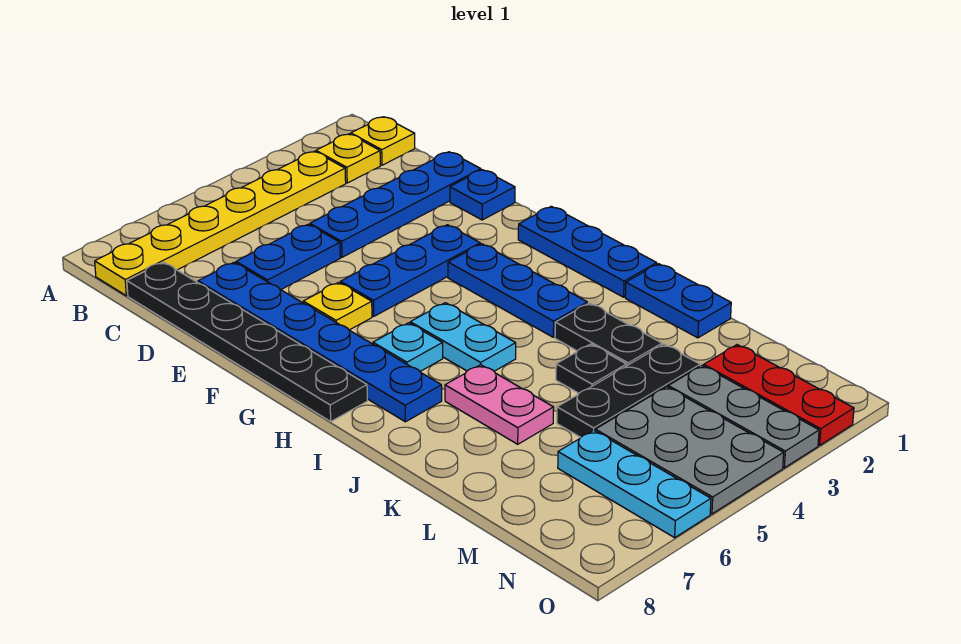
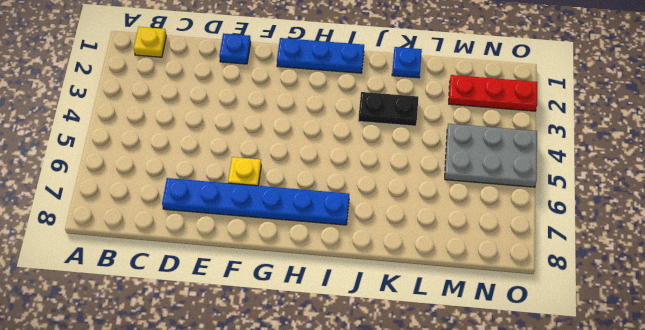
blue plate K1 level 1 -> blue plate J1:K1 level 1
none -> yellow plate B2 level 1
none -> yellow plate B3:B8 level 1
none -> black plate C8:H8 level 1

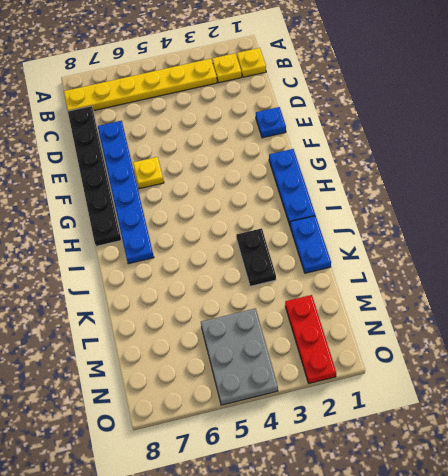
none -> blue plate D1:D4 level 1
none -> blue plate D5:D6 level 1
none -> blue plate F3:F5 level 1

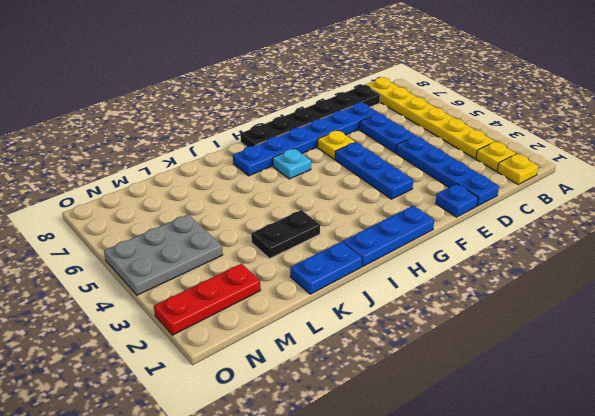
none -> blue plate G3:I3 level 1
none -> cyan plate H5:I5 level 1
none -> pink plate J6:K6 level 1

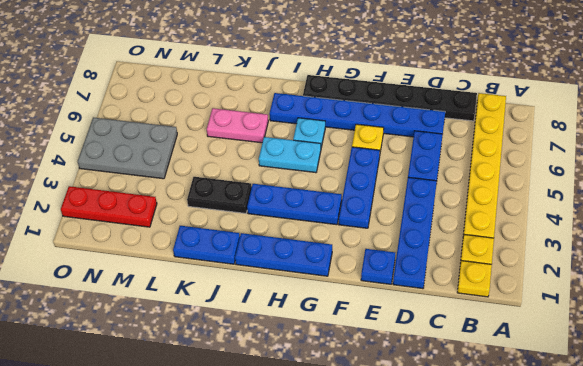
none -> black plate K4 level 1
none -> black plate L3:L5 level 1
none -> grey plate M3:O3 level 1

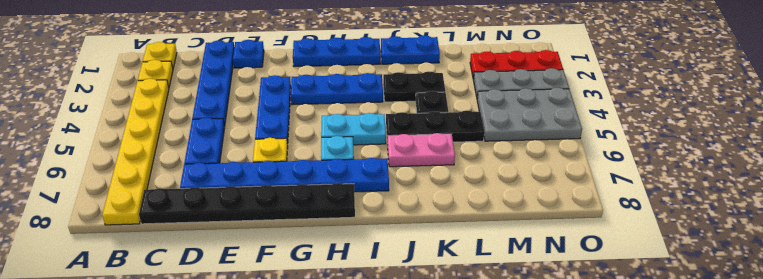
black plate J5:L5 level 1 -> black plate L3:L5 level 1
none -> cyan plate M6:O6 level 1

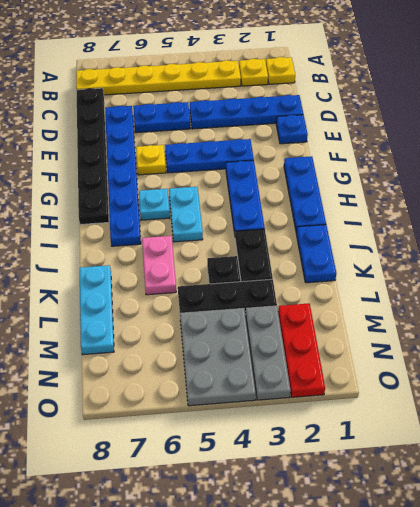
cyan plate K8:M8 level 1 -> cyan plate M6:O6 level 1

